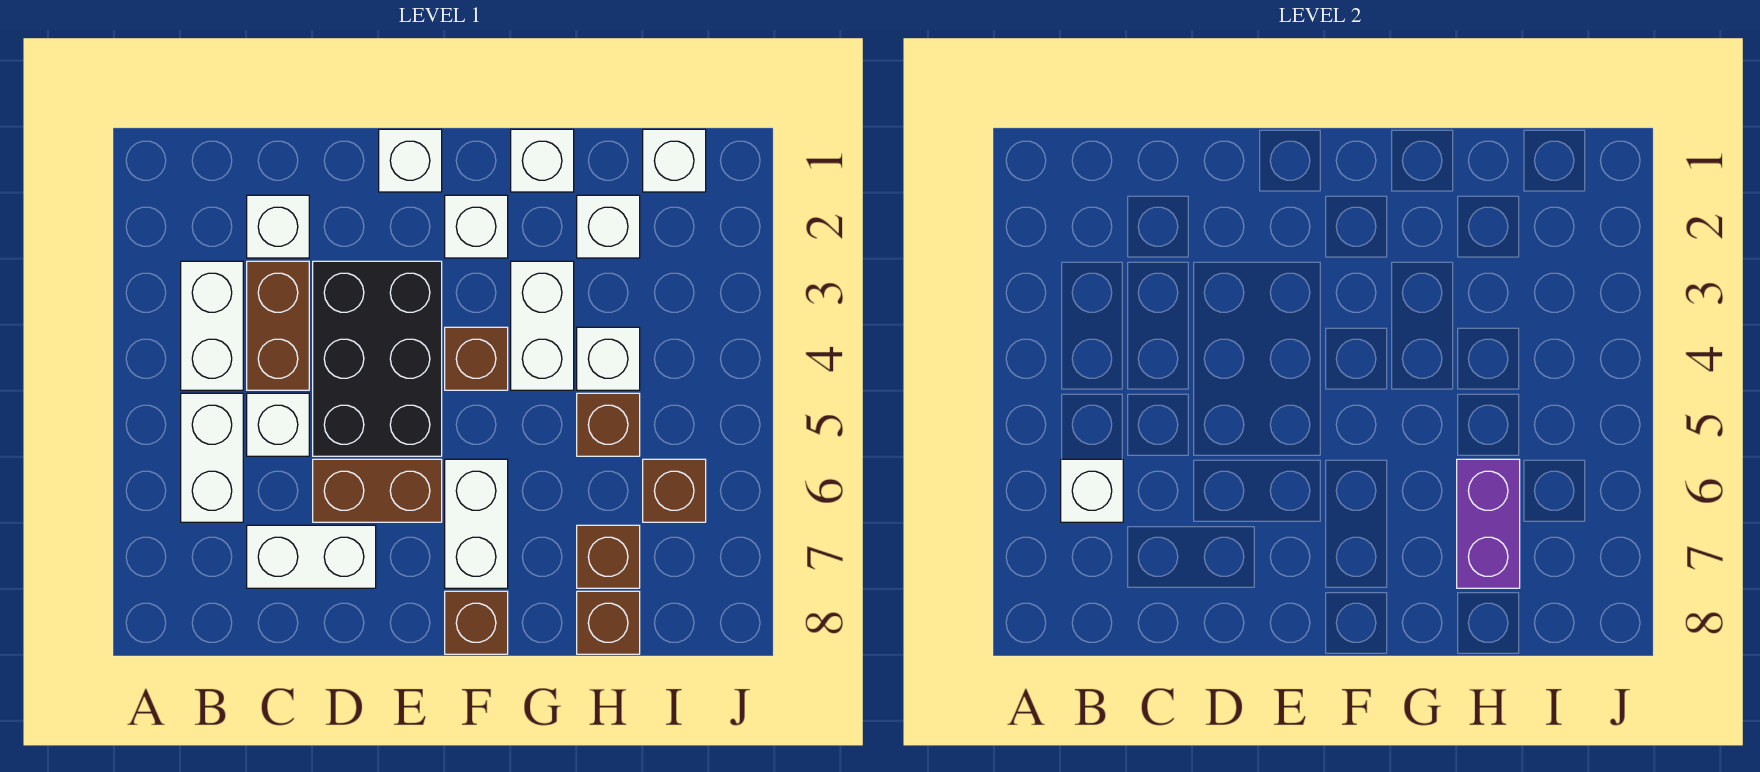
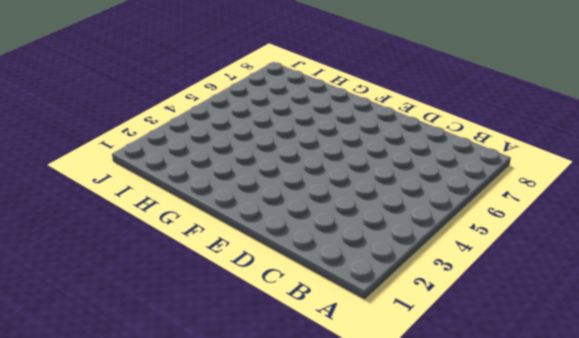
none -> white brick B3:B4 level 1
none -> white brick B5:B6 level 1
none -> white brick C2 level 1

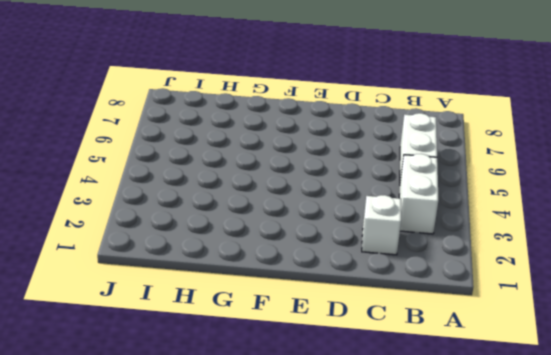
none -> brown brick C3:C4 level 1
none -> white brick C5 level 1
none -> white brick C7:D7 level 1

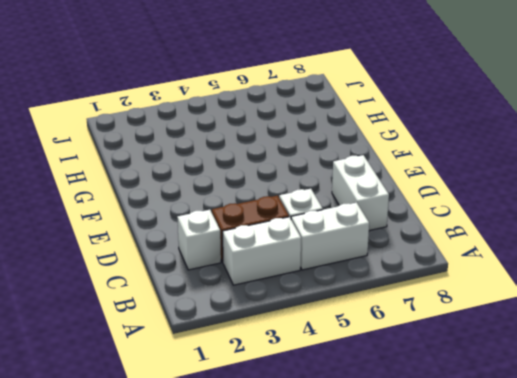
none -> black brick D3:E5 level 1
none -> brown brick D6:E6 level 1
none -> white brick E1 level 1

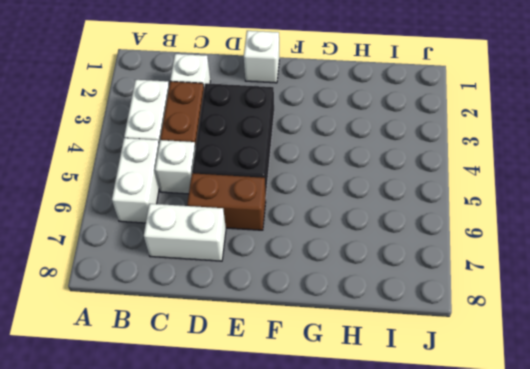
none -> white brick F2 level 1
none -> brown brick F4 level 1
none -> white brick F6:F7 level 1

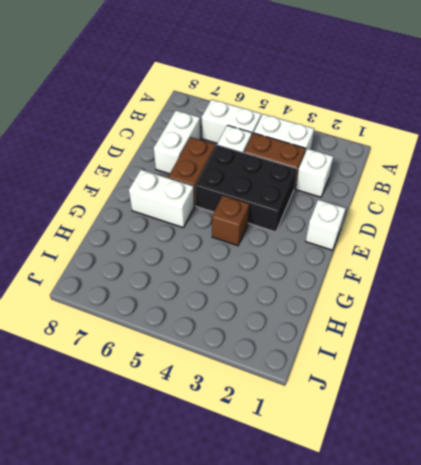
none -> white brick F2 level 1
none -> brown brick F8 level 1
none -> white brick G1 level 1

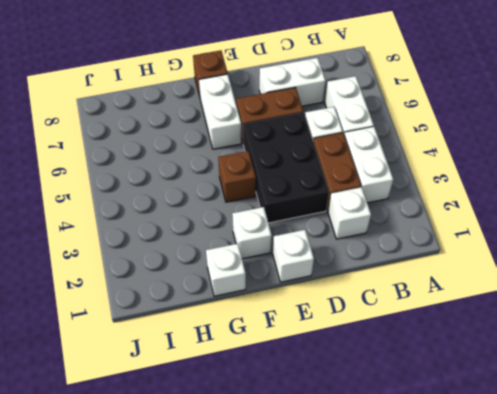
none -> white brick G3:G4 level 1
none -> white brick H2 level 1
none -> white brick H4 level 1

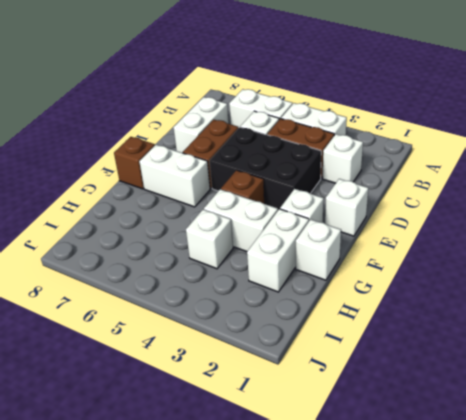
white brick G2:H2 level 1 -> white brick H2 level 1
none -> brown brick H5 level 1
none -> brown brick H7 level 1
none -> brown brick H8 level 1

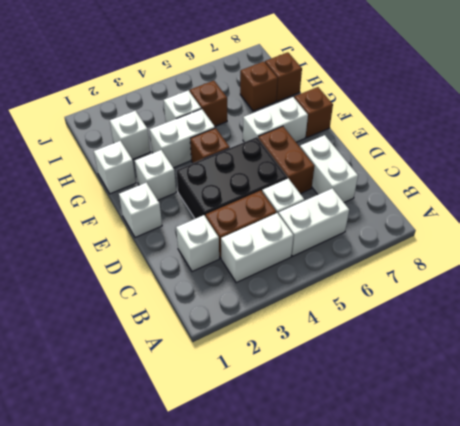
none -> white brick I1 level 1
none -> brown brick I6 level 1
none -> white brick B6 level 2

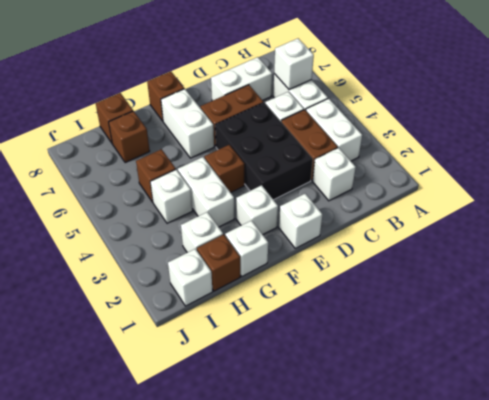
brown brick H1 level 1 -> brown brick I6 level 1
none -> purple brick H6:H7 level 2

